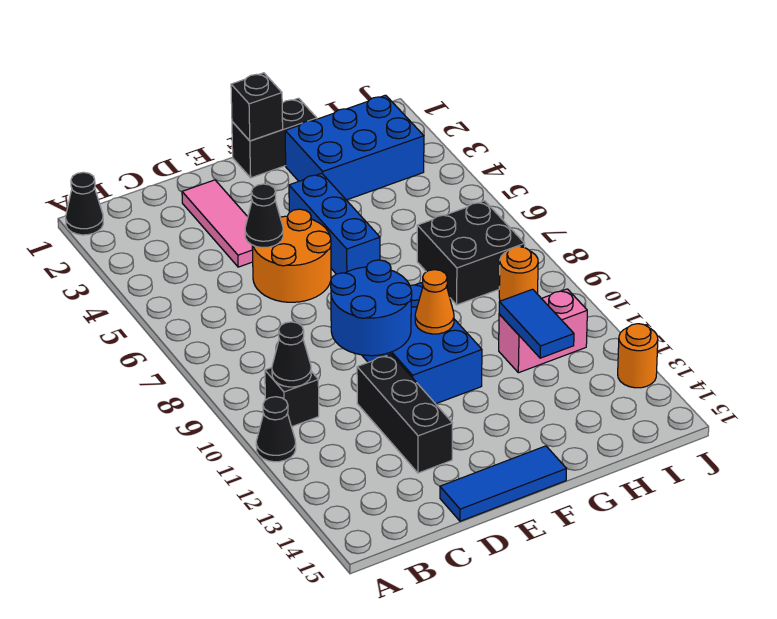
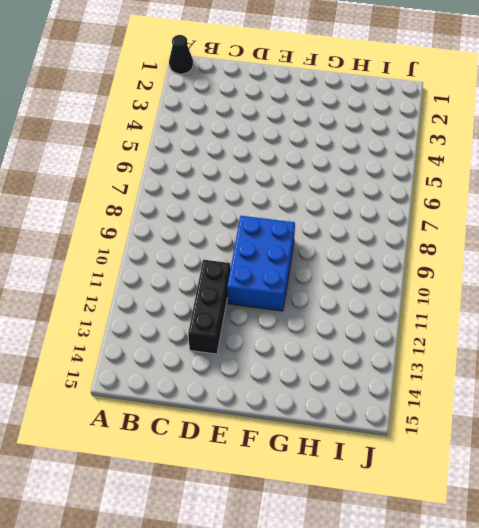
none -> black cone A11 level 1
none -> black brick B10 level 1
none -> pink tile D2:D4 level 1

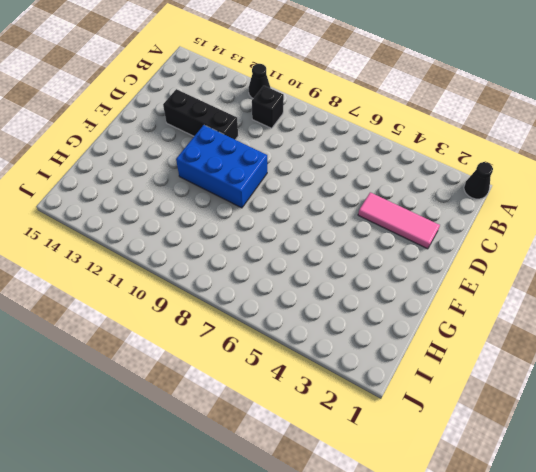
none -> orange round brick D5:E6 level 1
none -> blue tile D15:F15 level 1
none -> black brick F1:G1 level 1

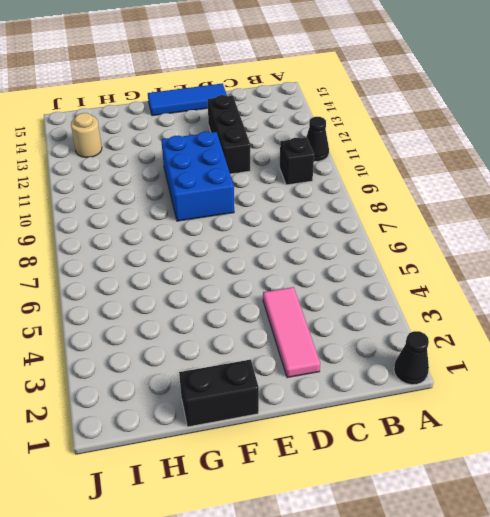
tan round brick I13 level 1 -> none
none -> orange round brick D5:E6 level 1
none -> blue brick F4:F6 level 1
none -> blue brick G2:I3 level 1

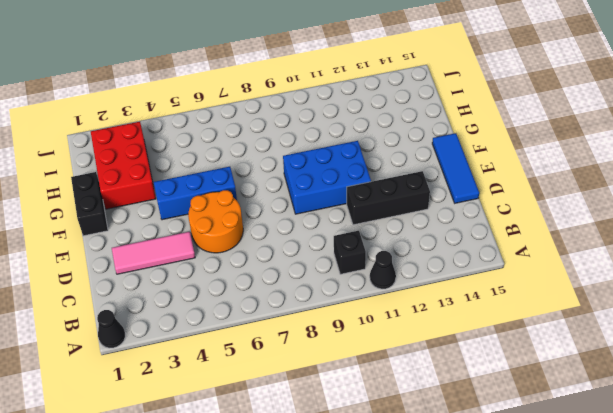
red brick G2:I3 level 1 -> blue brick G2:I3 level 1
none -> black brick H7:I8 level 1
none -> pink brick H11:I11 level 1
none -> orange round brick I9 level 1

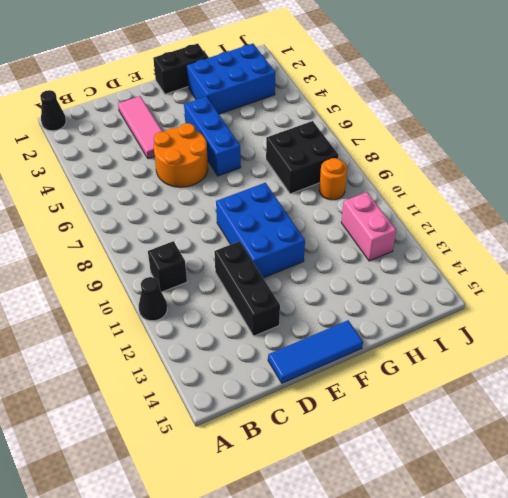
pink brick I11:I12 level 1 -> pink brick H11:I11 level 1
none -> orange round brick J13 level 1
none -> black cone B10 level 2
none -> black cone D5 level 2

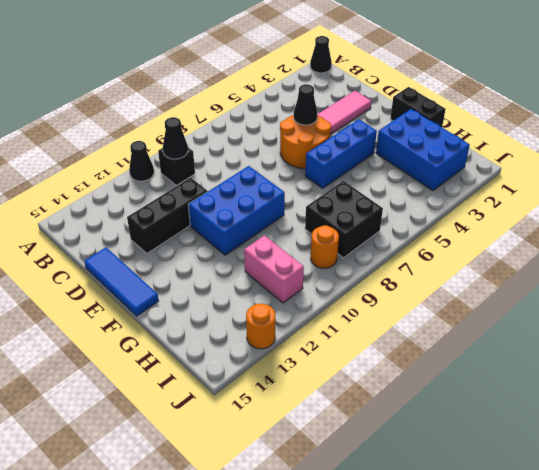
none -> blue round brick D9:E10 level 2
none -> black brick F1 level 2
none -> orange cone F10 level 2

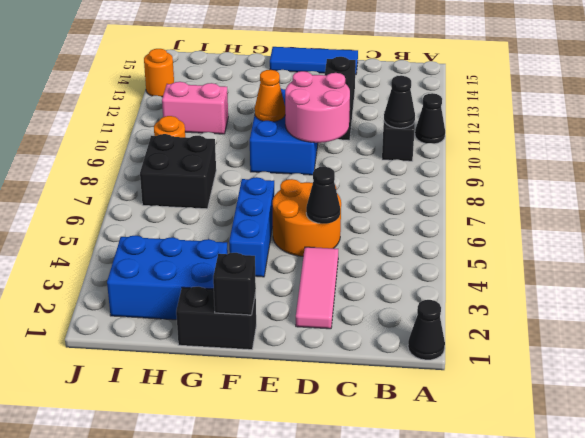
pink round brick D9:E10 level 2 -> blue round brick D9:E10 level 2
none -> blue tile H11:H12 level 2

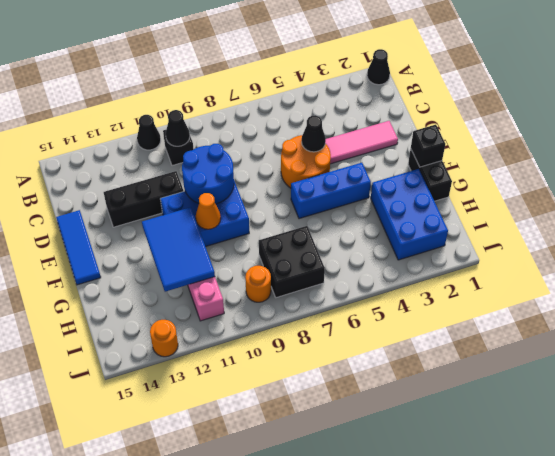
blue tile F11:H12 level 2 -> blue tile H11:H12 level 2

